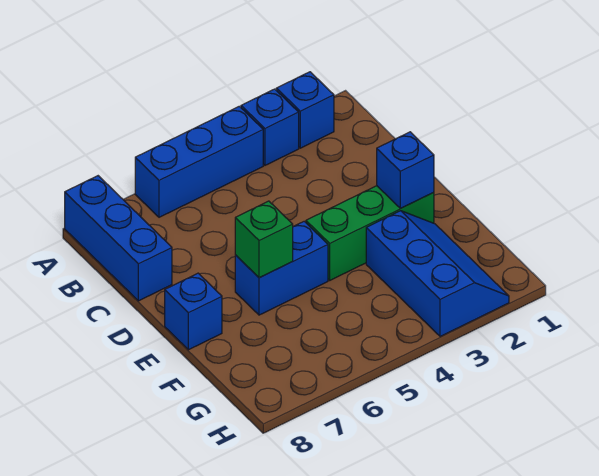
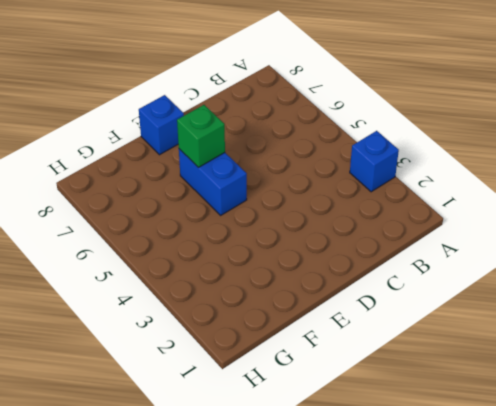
none -> blue brick A2 level 1
none -> blue brick A4:A6 level 1

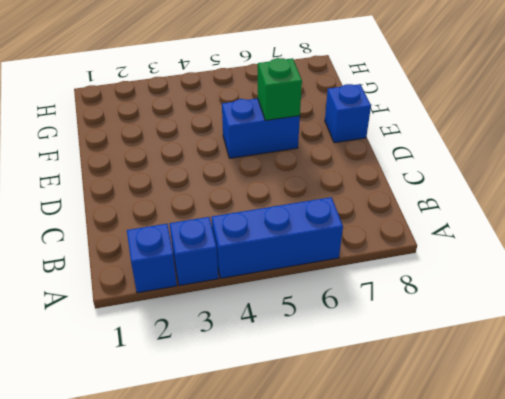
none -> blue brick A8:C8 level 1
none -> green brick E2:E4 level 1

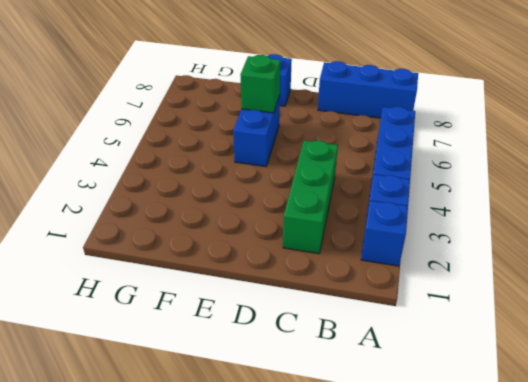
green brick C2:C4 level 1 -> green brick E2:E4 level 1
none -> blue slope F2:H3 level 1 top 3
none -> blue brick E2 level 2

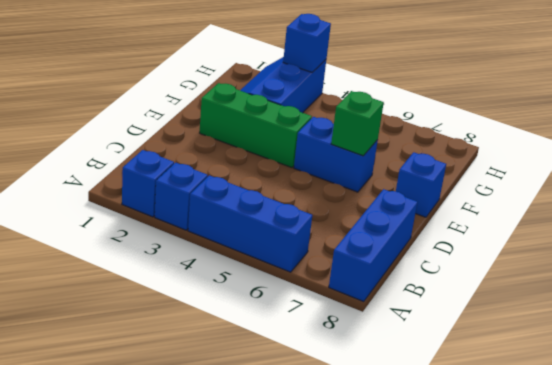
blue brick H3 level 2 -> blue brick E2 level 2

